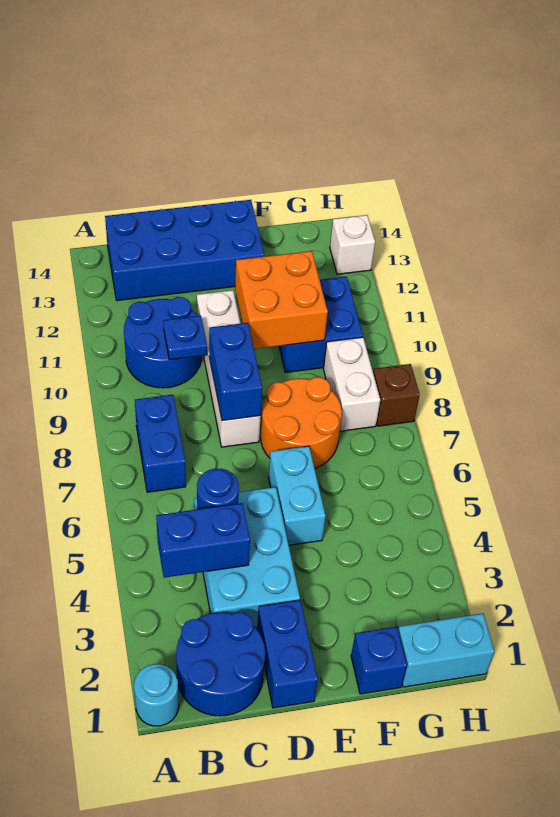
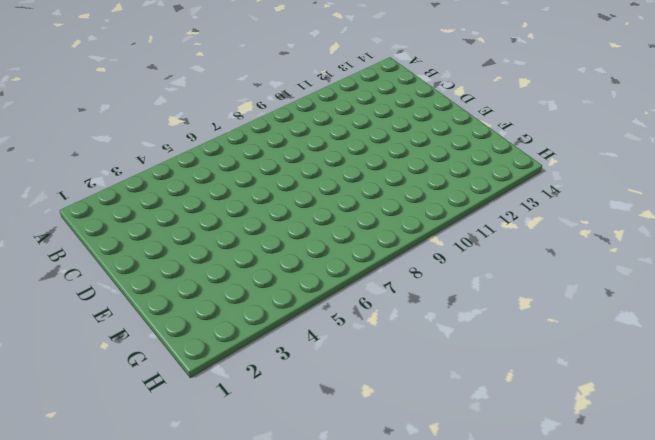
none -> cyan round brick A1 level 1
none -> blue round brick B1:C2 level 1
none -> blue brick B7:B8 level 1

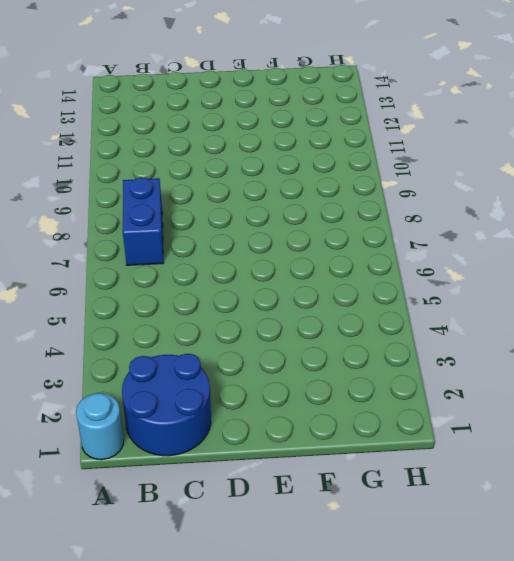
none -> blue round brick B10:C11 level 1
none -> blue brick B13:E14 level 1
none -> cyan brick C3:D5 level 1

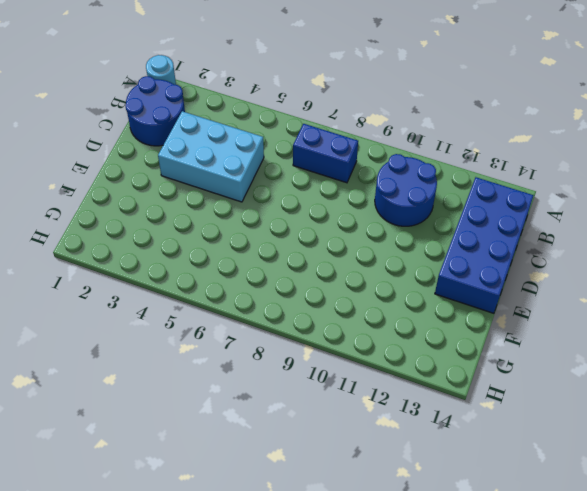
none -> blue brick D1:D2 level 1
none -> white brick D8:D11 level 1
none -> cyan brick E5:E6 level 1

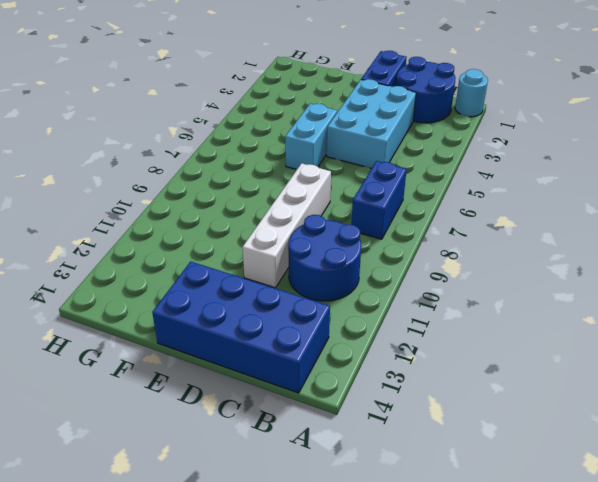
none -> orange round brick E7:F8 level 1
none -> blue brick F1 level 1
none -> blue brick F10:G11 level 1

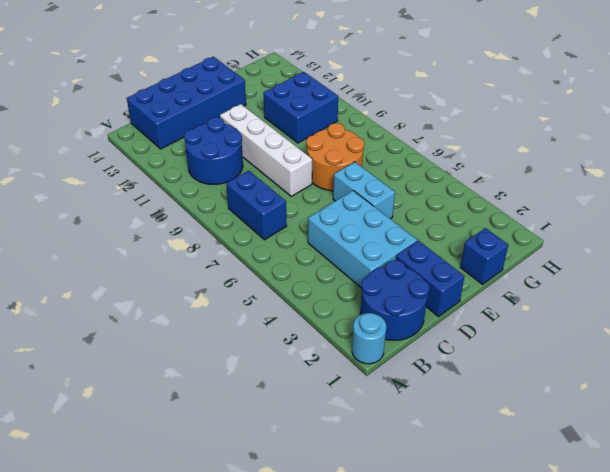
none -> cyan brick G1:H1 level 1
none -> white brick G8:G9 level 1
none -> brown brick H8 level 1

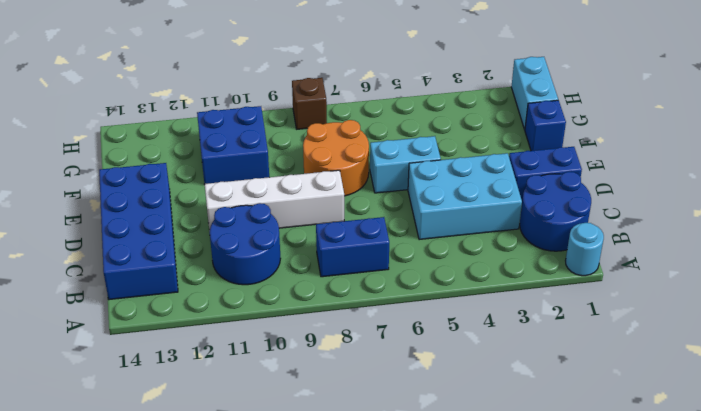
none -> white brick G8:G9 level 1
none -> white brick H13 level 1
none -> blue brick B4:C4 level 2

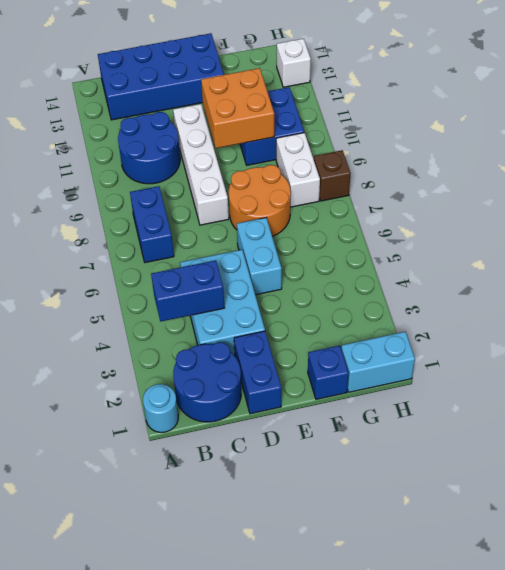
none -> blue round brick C5 level 2
none -> blue plate C10 level 2
none -> blue brick D8:D9 level 2

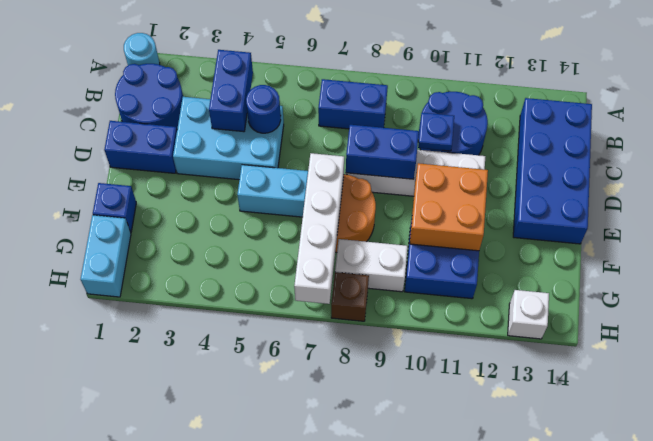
white brick E7:H7 level 2 -> none

